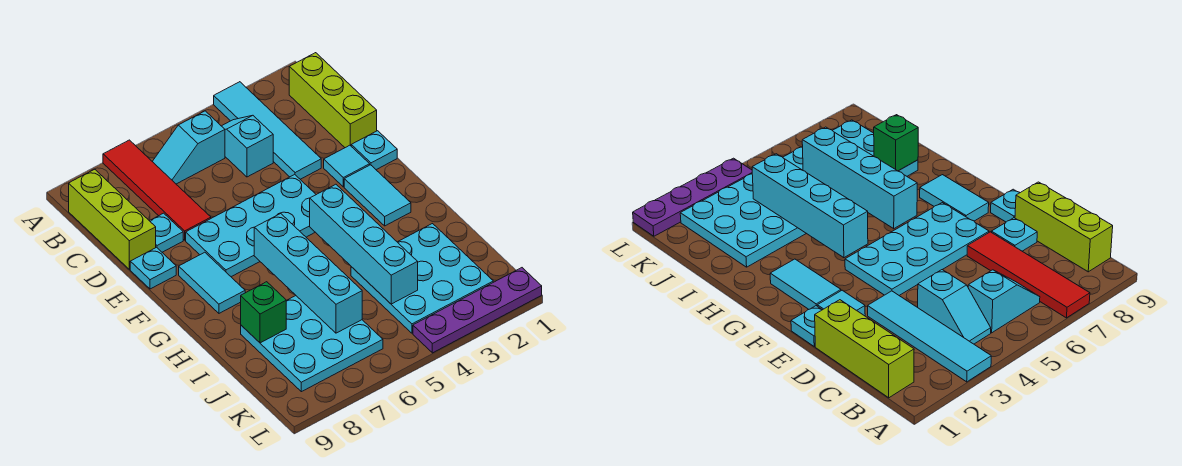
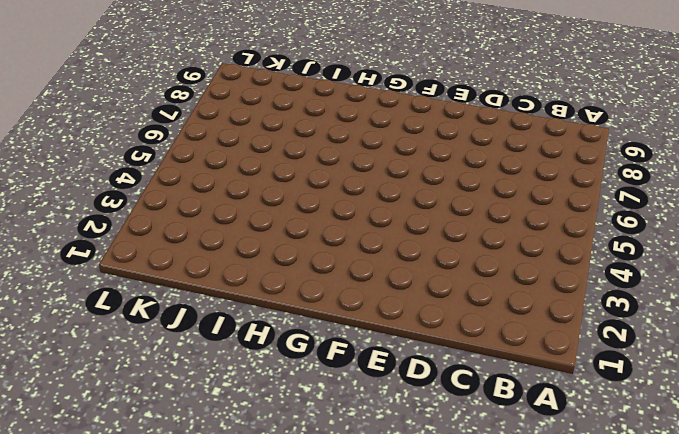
none -> cyan tile A3:D3 level 1
none -> red tile A7:D7 level 1
none -> lime brick B1:D1 level 1

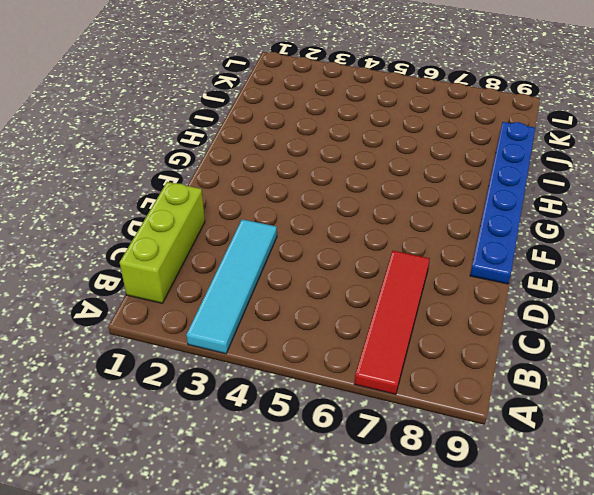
blue plate E9:J9 level 1 -> cyan plate E9 level 1
none -> cyan slope B4:C4 level 1 top C
none -> cyan slope B5:B6 level 1 top 5
none -> lime brick B9:D9 level 1

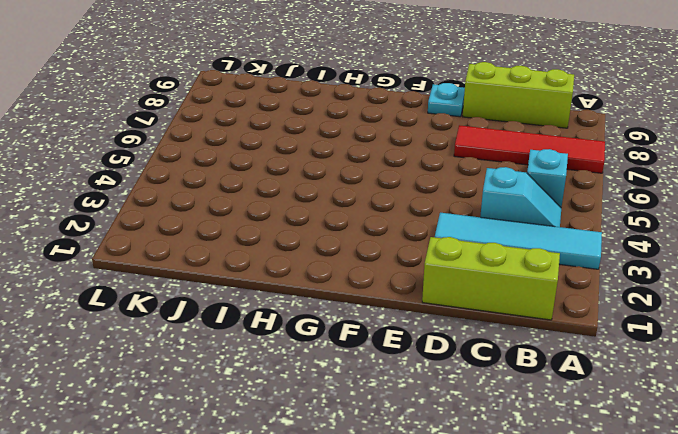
none -> cyan plate D8 level 1
none -> cyan plate E1 level 1
none -> cyan tile E2 level 1

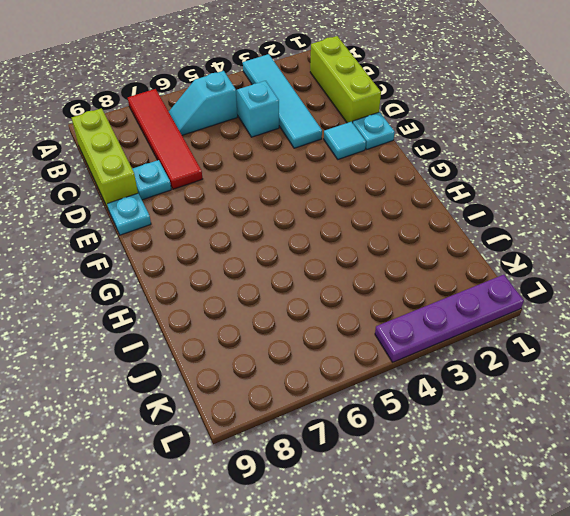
none -> cyan plate E4:F7 level 1
none -> cyan tile F2:G2 level 1
none -> cyan tile F8:G8 level 1

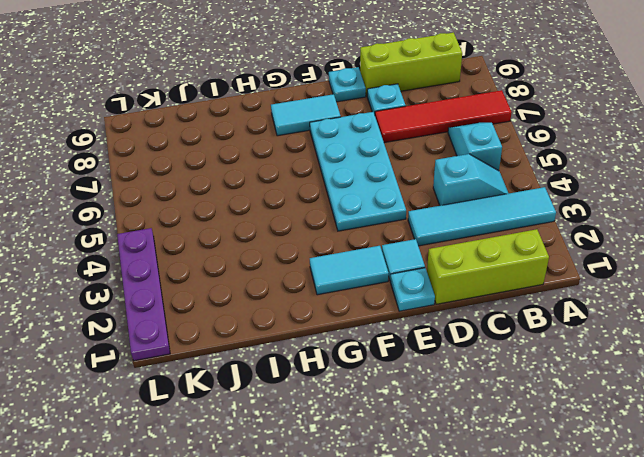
none -> cyan plate I2:K4 level 1
none -> cyan plate I6:K8 level 1
none -> cyan brick G4:J4 level 2

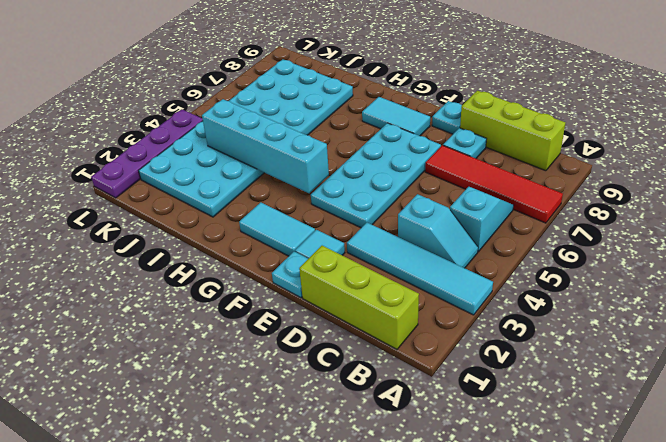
none -> cyan brick G6:J6 level 2
none -> green brick I8 level 2

